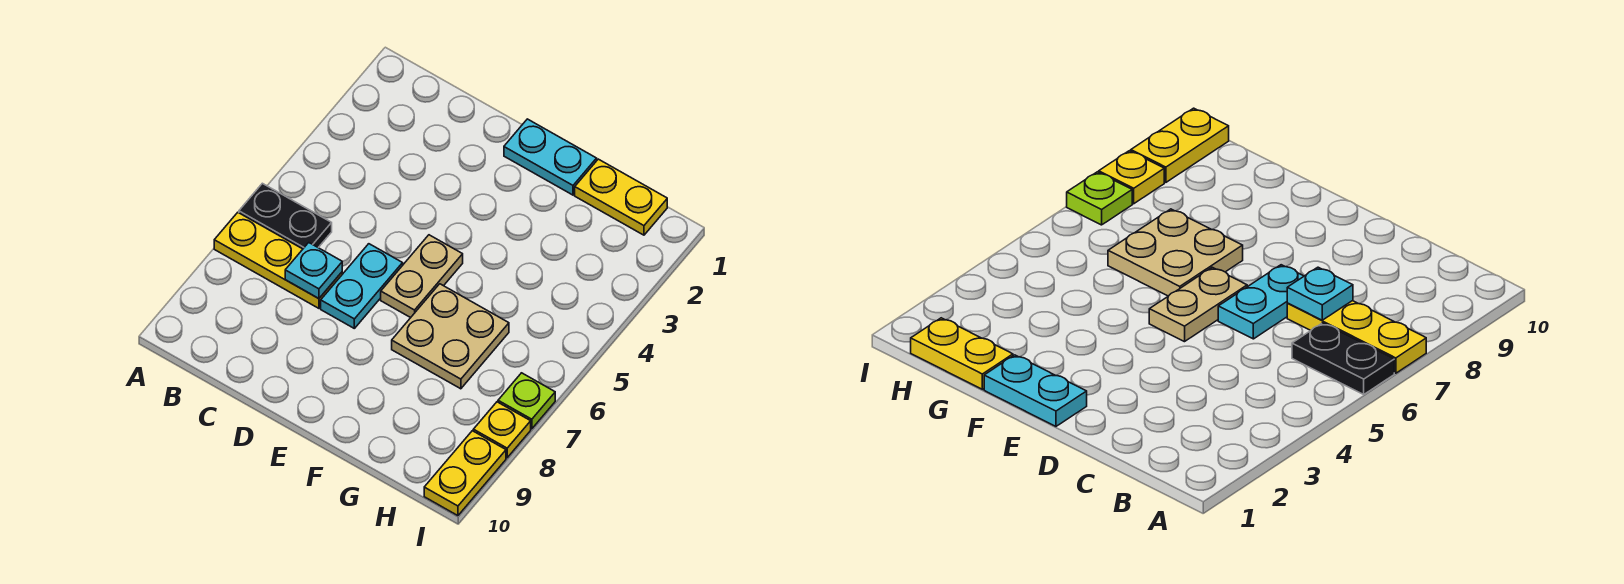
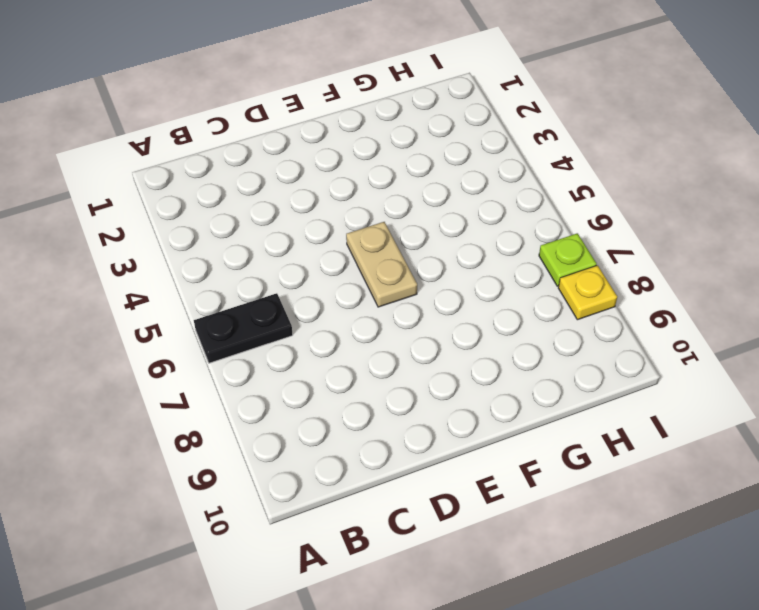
none -> yellow plate A7:C7 level 1
none -> cyan plate D6:D7 level 1

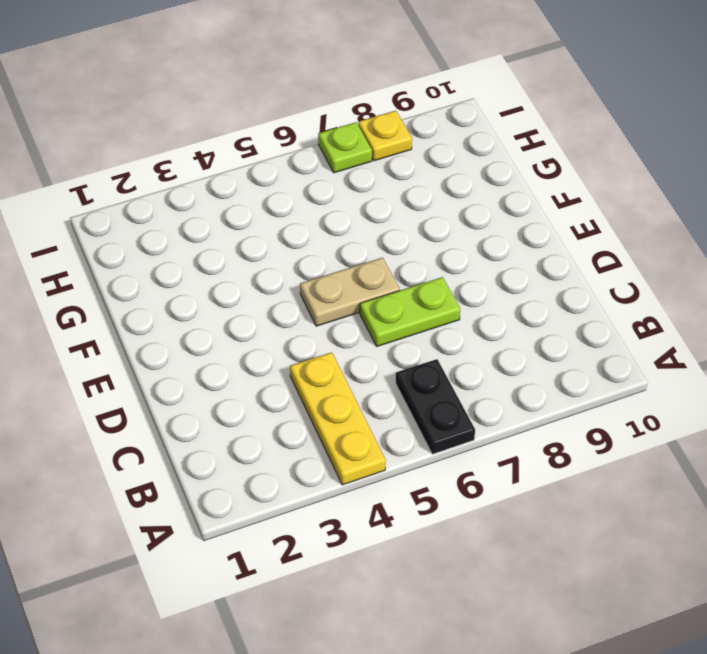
yellow plate A4:C4 level 1 -> yellow plate A7:C7 level 1
lime plate D6:D7 level 1 -> cyan plate D6:D7 level 1
none -> cyan plate E1:F1 level 1
none -> tan plate F6:G7 level 1

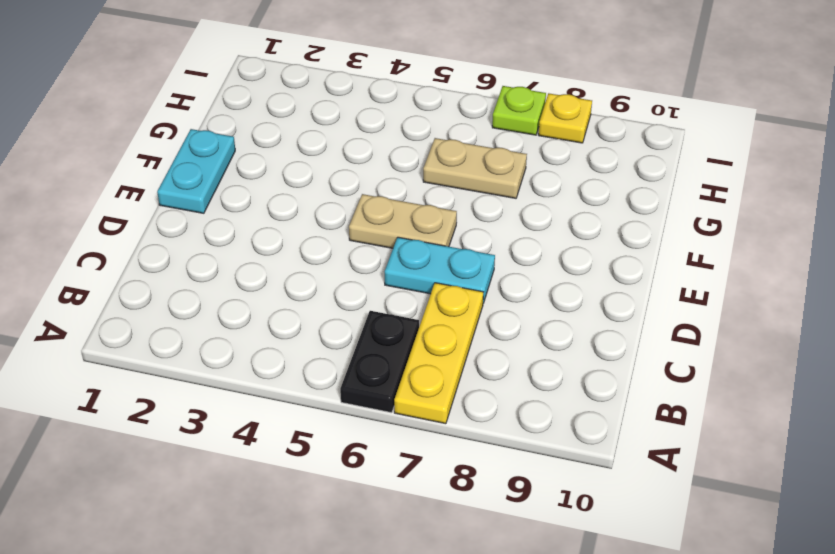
tan plate G6:G7 level 1 -> tan plate F6:G7 level 1
none -> yellow plate G1:H1 level 1
none -> yellow plate I9:I10 level 1

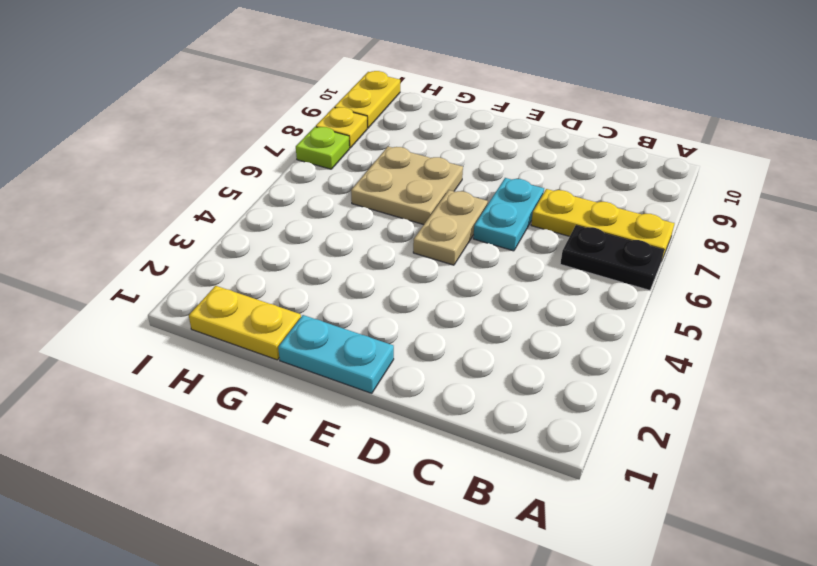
none -> cyan plate C7 level 2

